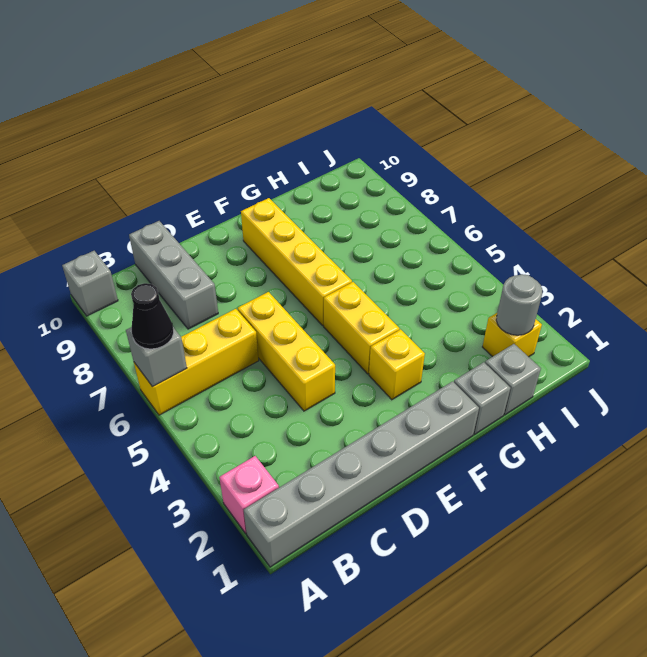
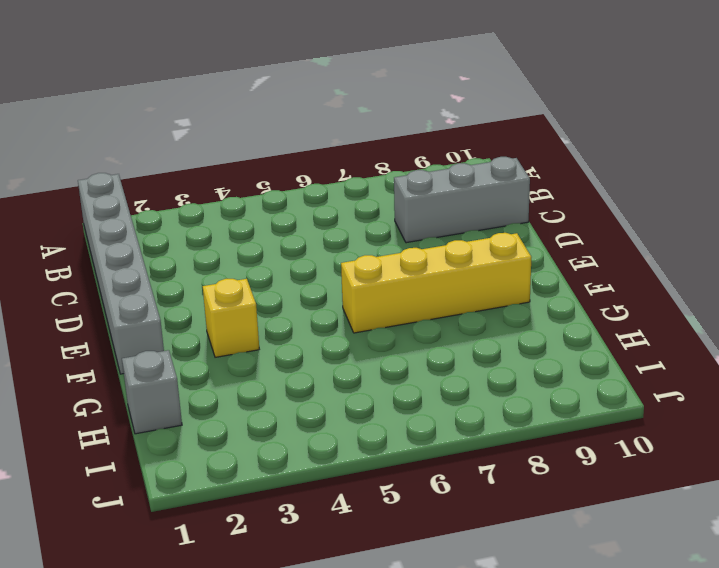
none -> pink brick A2 level 1
none -> yellow brick A6:C6 level 1
none -> grey brick A10 level 1

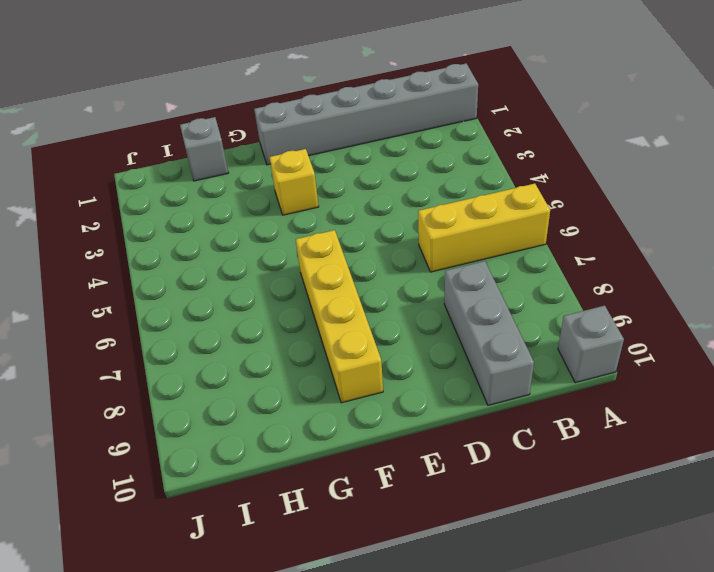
none -> pink brick A2 level 1
none -> yellow brick D4:D6 level 1
none -> yellow brick F4:F5 level 1

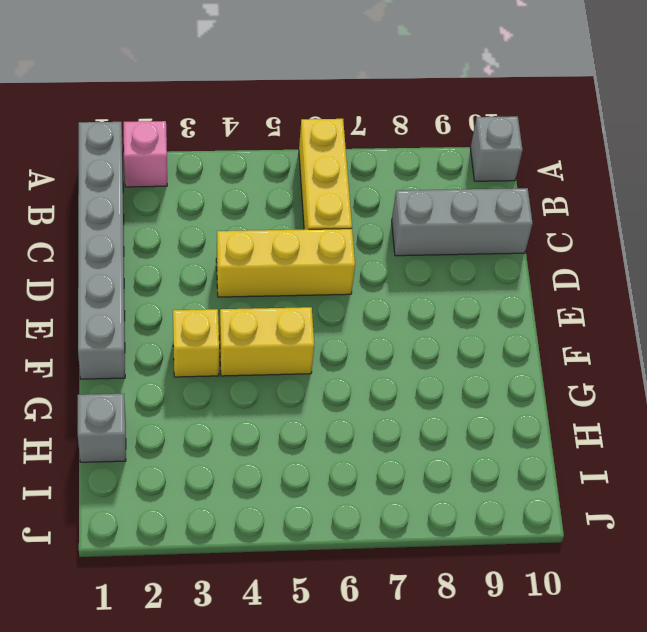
none -> yellow brick F6:F9 level 1
none -> grey brick G1 level 1
none -> yellow brick I2 level 1

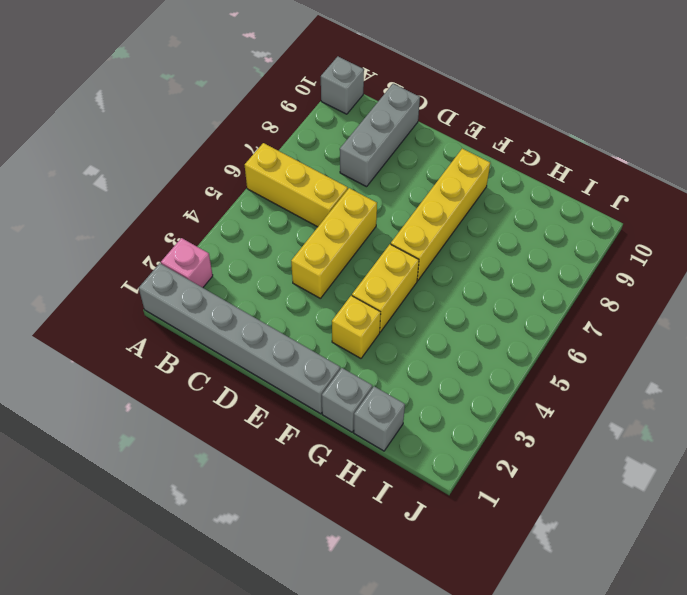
none -> yellow brick I2 level 1
none -> grey brick A6 level 2
none -> grey round brick I2 level 2

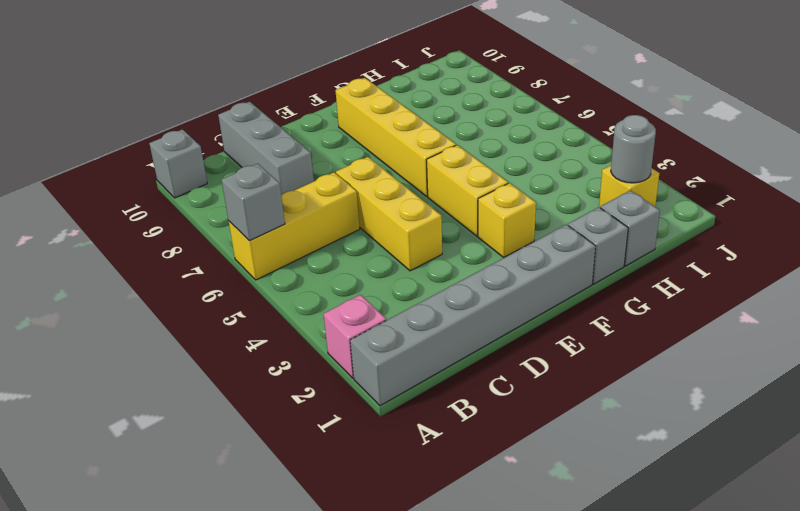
none -> black cone A6 level 3

